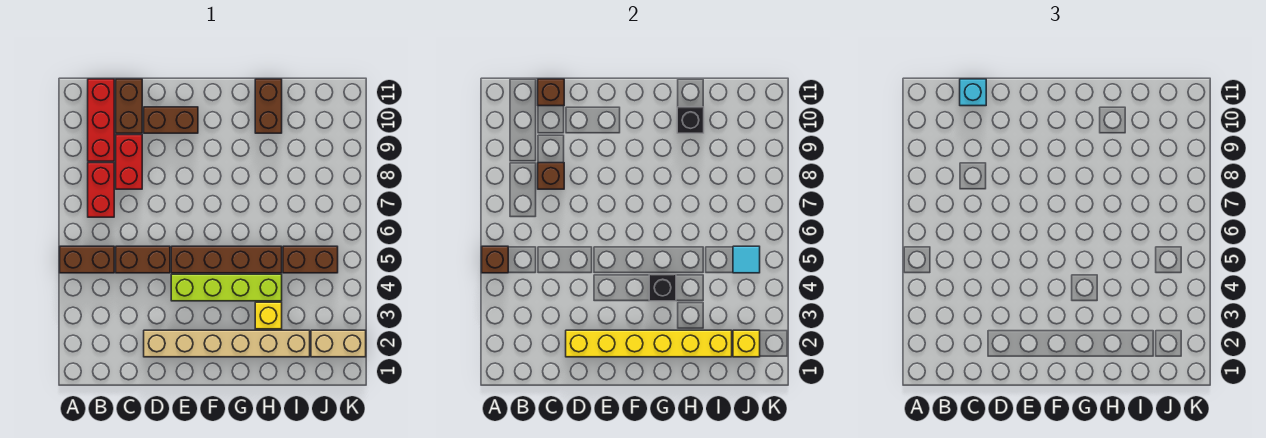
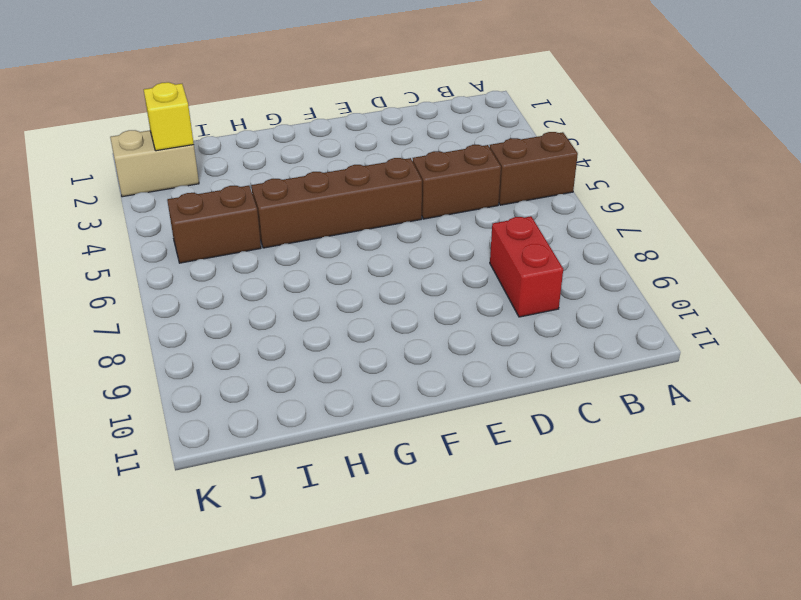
none -> red brick B7:B8 level 1
none -> red brick B9:B11 level 1
none -> brown brick C10:C11 level 1

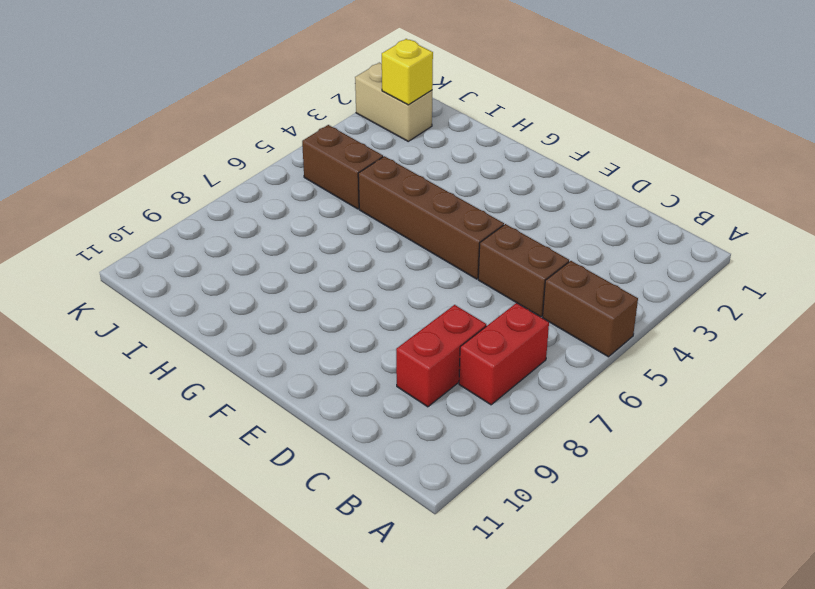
none -> red brick B9:B11 level 1
none -> brown brick C10:C11 level 1
none -> tan brick D2:I2 level 1

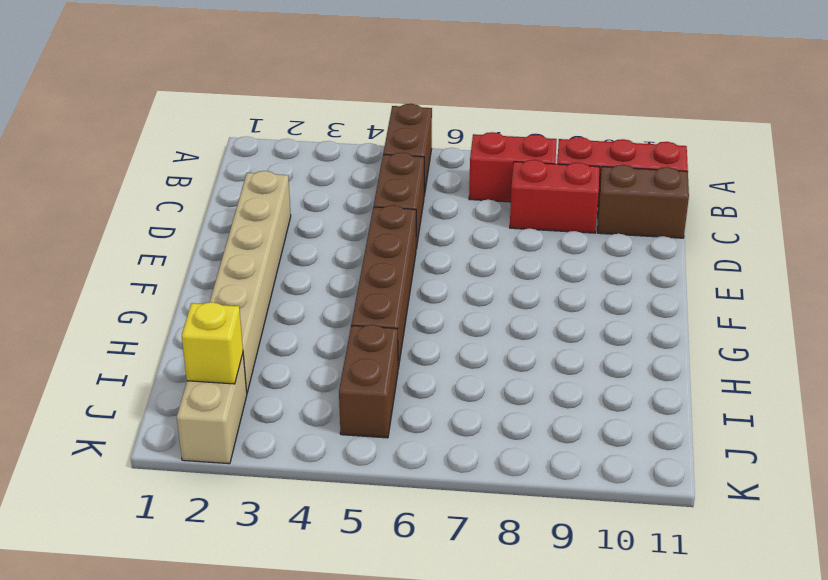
none -> brown brick D10:E10 level 1
none -> lime brick E4:H4 level 1
none -> yellow brick H3 level 1

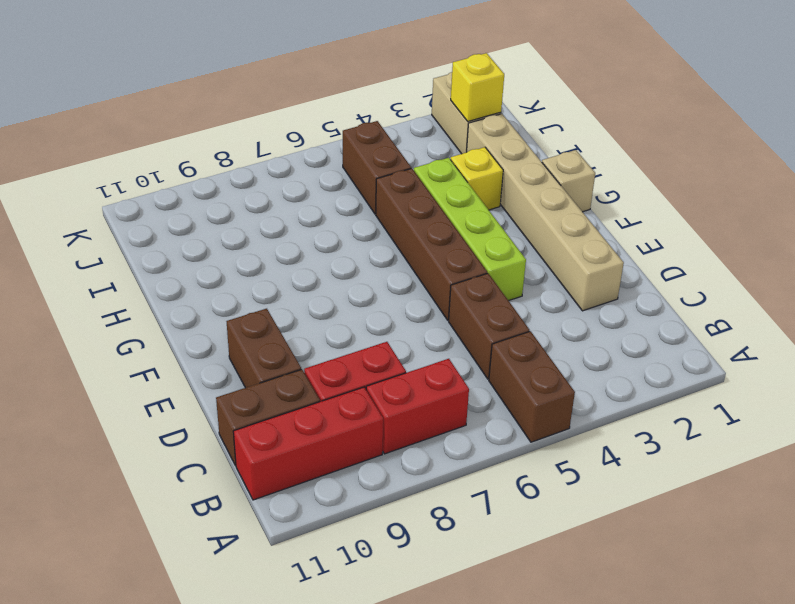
tan brick G1 level 1 -> none
none -> brown brick H10:H11 level 1
none -> brown brick A5 level 2
none -> brown brick C8 level 2

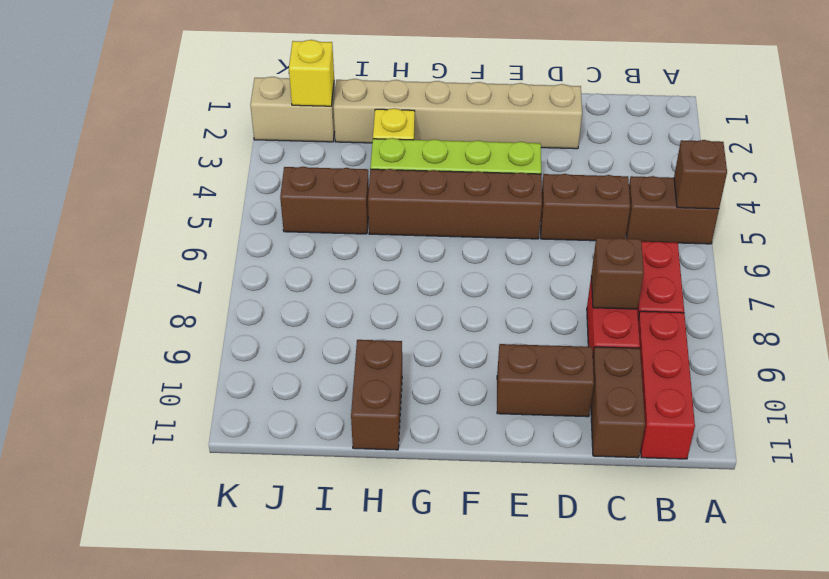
none -> brown brick C11 level 2
none -> yellow brick D2:I2 level 2
none -> black brick G4 level 2

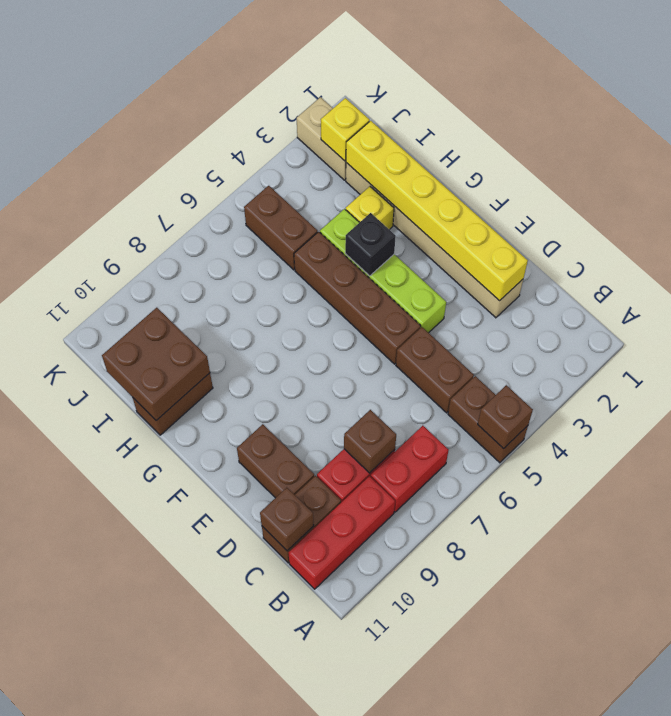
brown brick H10:I11 level 2 -> black brick H10 level 2
none -> cyan tile J5 level 2
none -> cyan brick C11 level 3

